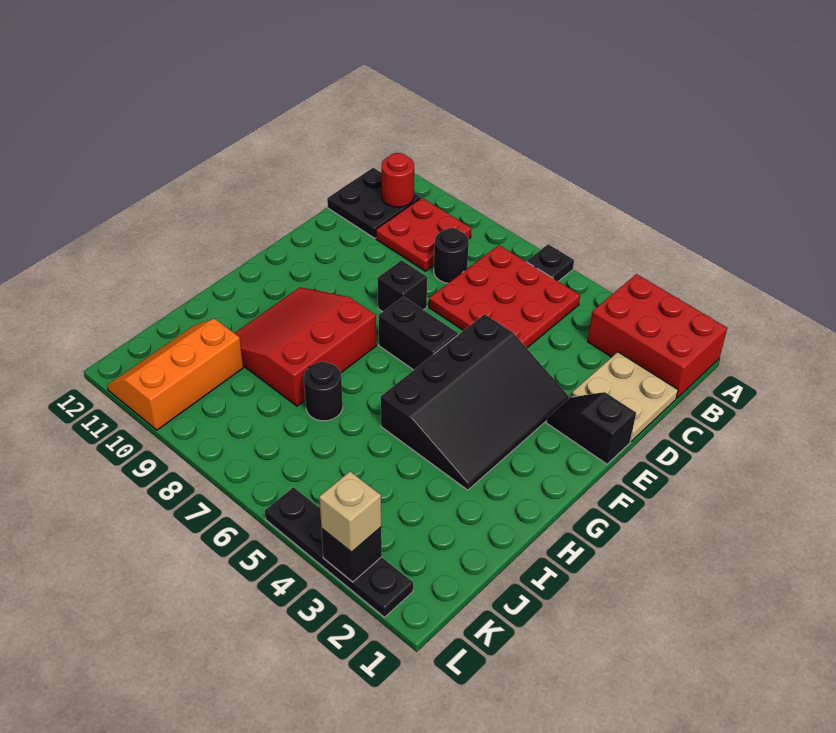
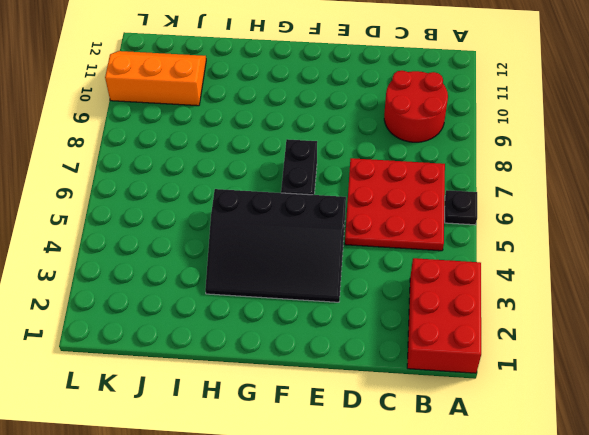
red round brick B9:C10 level 1 -> red plate B9:C10 level 1
none -> black plate B11:C12 level 1
none -> tan plate C1:D2 level 1
none -> black round brick C8 level 1

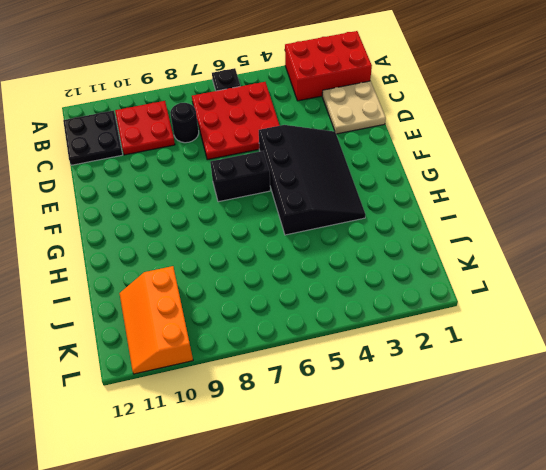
none -> black slope E1:E2 level 1 top 1
none -> black brick E8 level 1
none -> red slope G8:I10 level 1 top 8

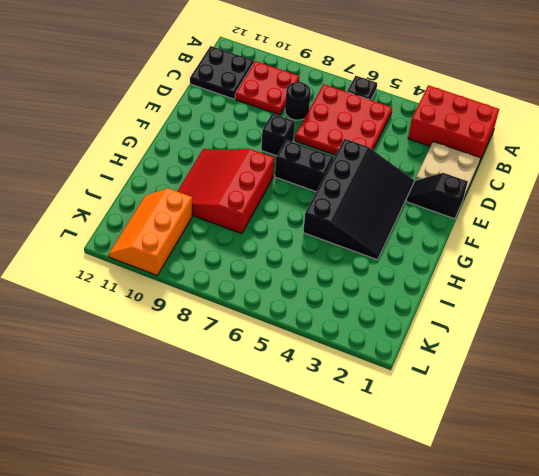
none -> black round brick I7 level 1
none -> black plate L2:L5 level 1
none -> red round brick B11 level 2

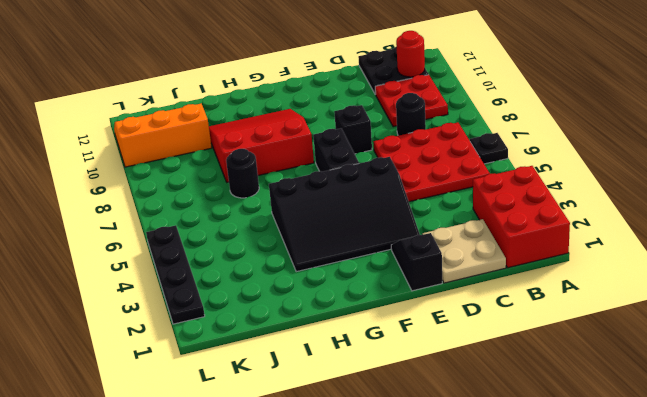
none -> black brick L3 level 2
none -> tan brick L3 level 3

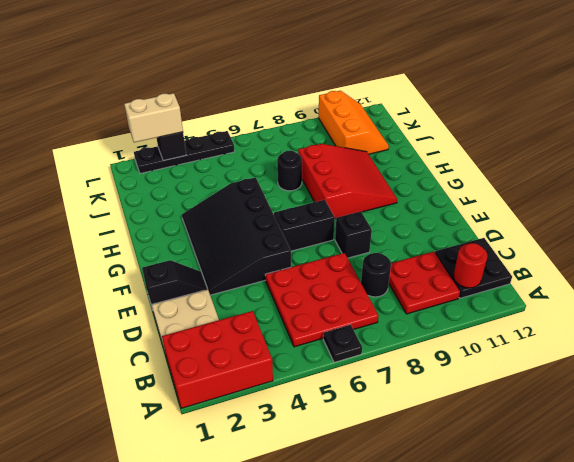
tan brick L2:L3 level 3 -> tan brick L3 level 3

